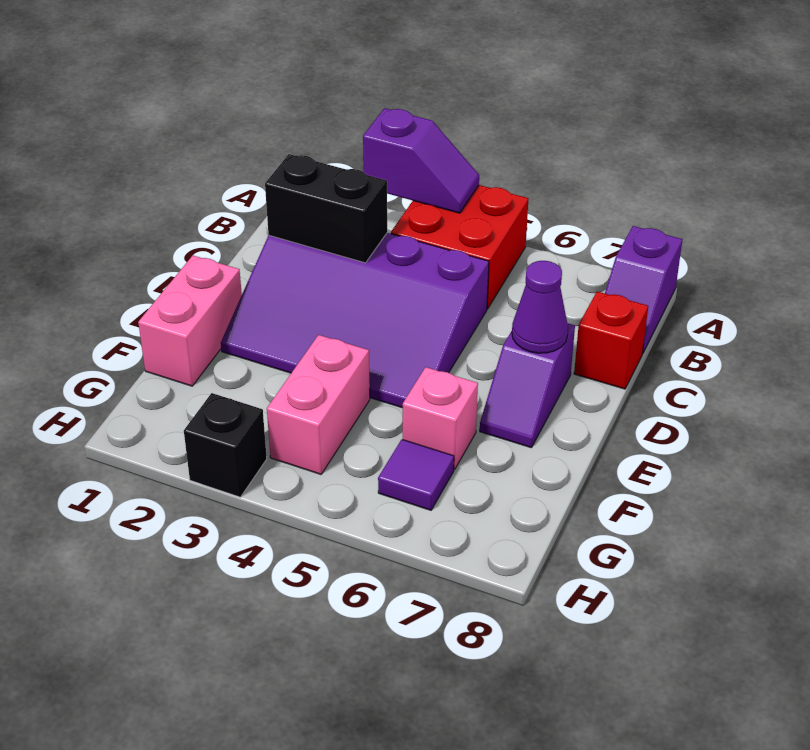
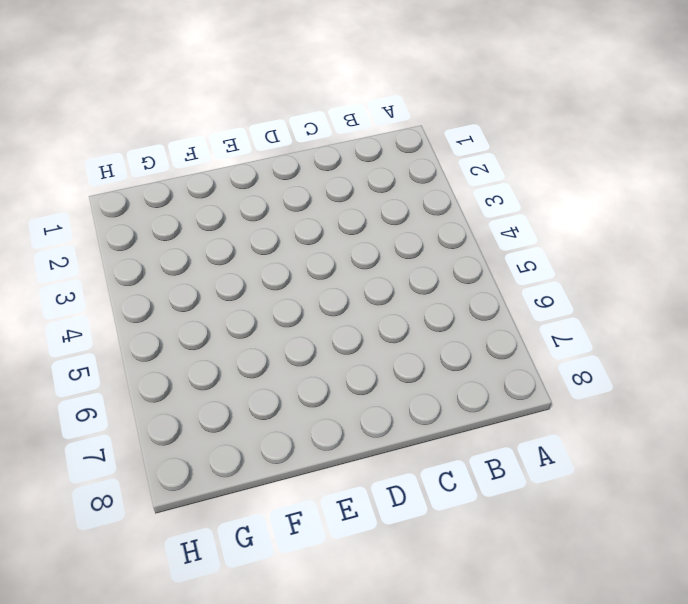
none -> red brick A4:B5 level 1
none -> purple slope A8:B8 level 1 top A
none -> purple slope C2:E5 level 1 top C

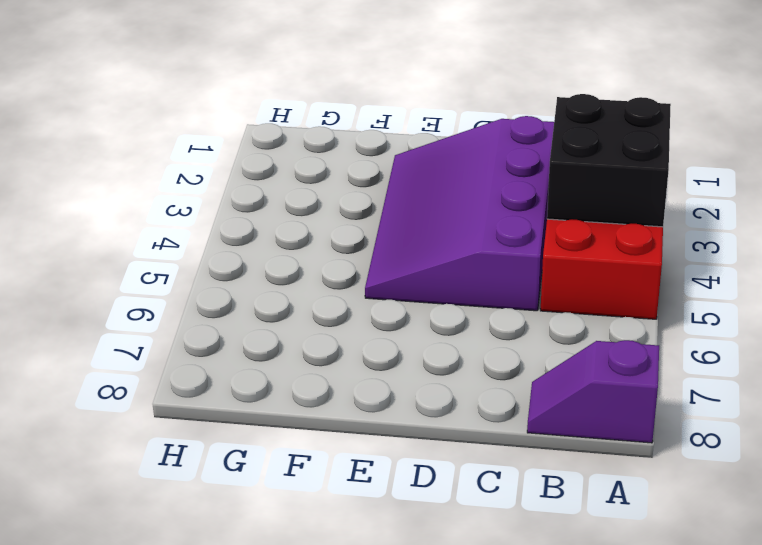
black brick A3:B4 level 2 -> purple slope A3:A4 level 2 top 3
none -> red brick C8 level 1
none -> purple slope D7:E7 level 1 top D
none -> pink brick E1:F1 level 1

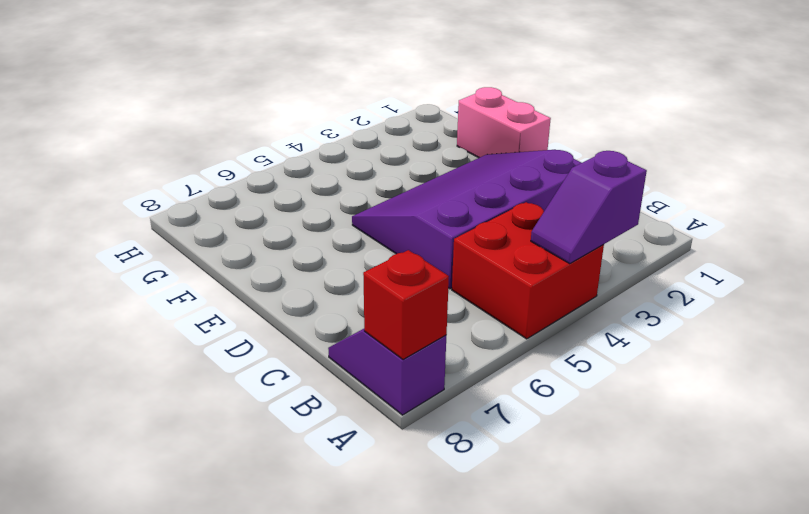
red brick A8 level 2 -> red brick C8 level 1
none -> purple slope D7:E7 level 1 top D
none -> pink brick F4:G4 level 1
none -> pink brick F6 level 1

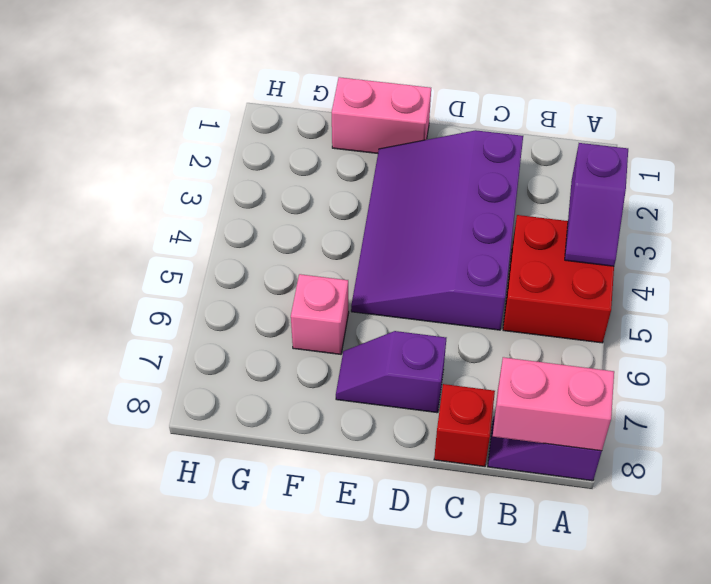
pink brick A8:B8 level 2 -> pink brick F4:G4 level 1
none -> purple tile G6 level 1
none -> black brick H3 level 1
none -> black brick C2:C3 level 2

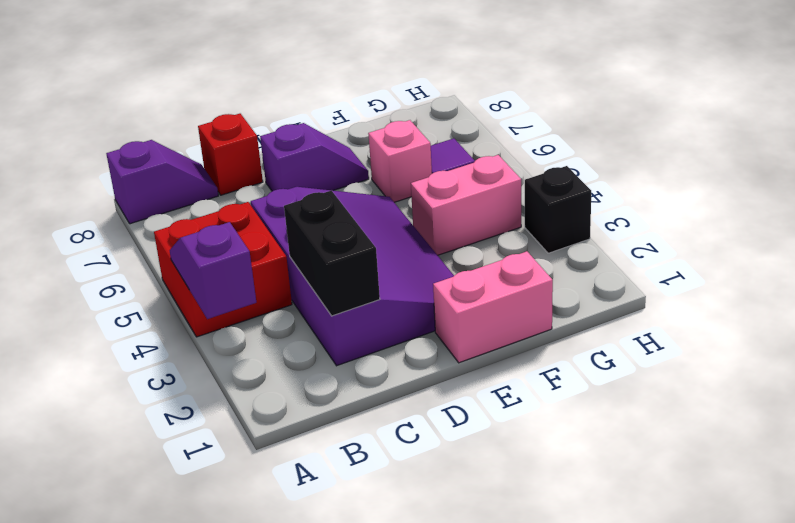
none -> purple cone D7 level 2

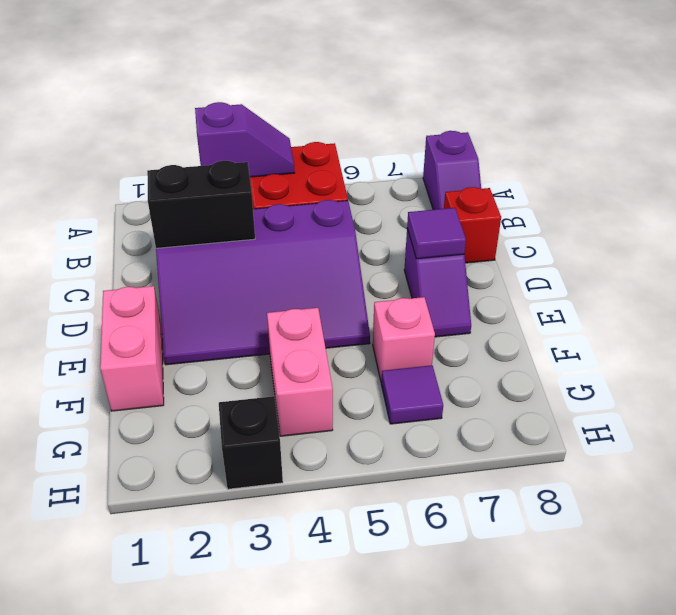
purple tile D7 level 2 -> purple cone D7 level 2

